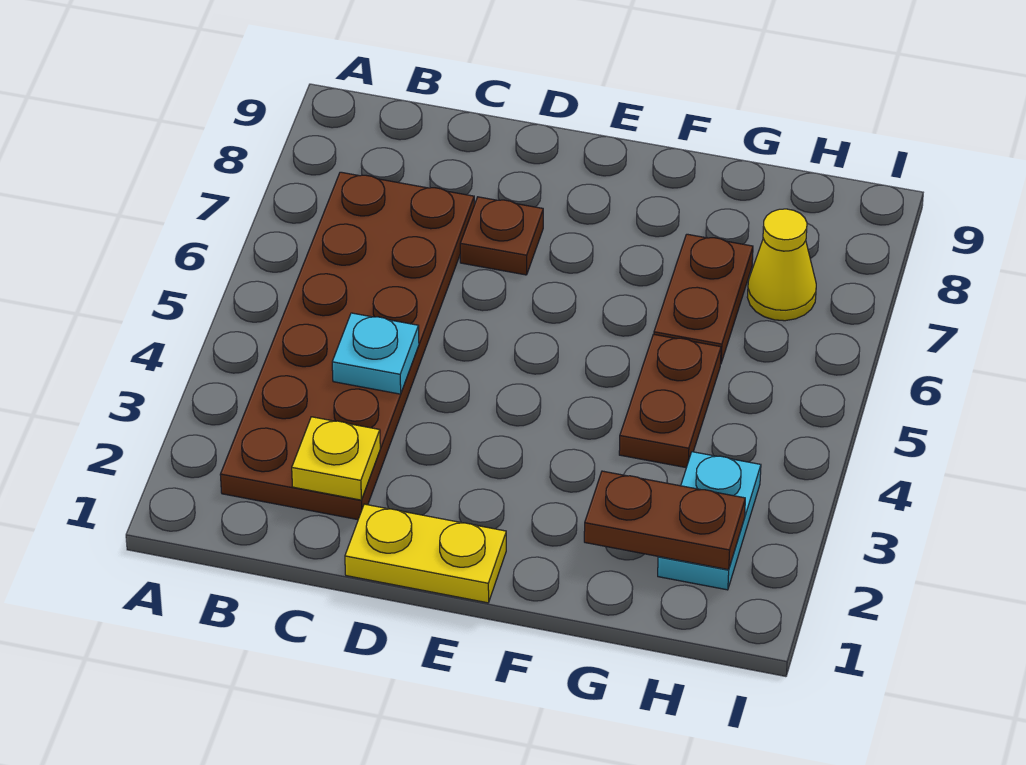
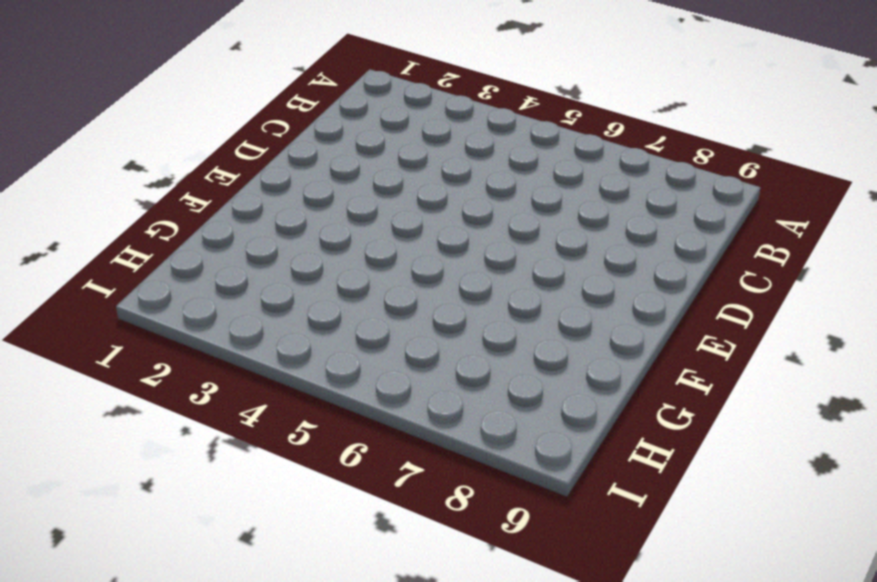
none -> brown plate B2:C7 level 1
none -> yellow plate D1:E1 level 1

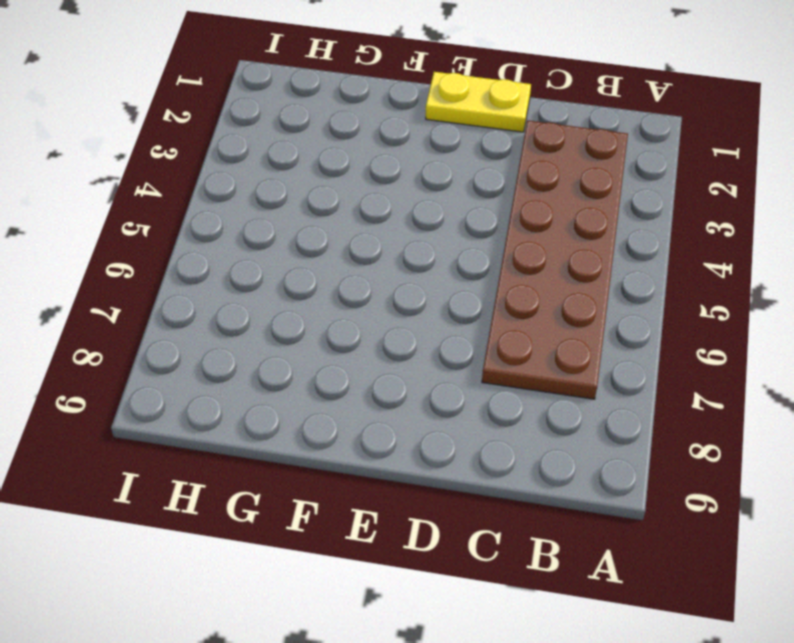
none -> brown plate D7 level 1
none -> brown plate G4:G5 level 1

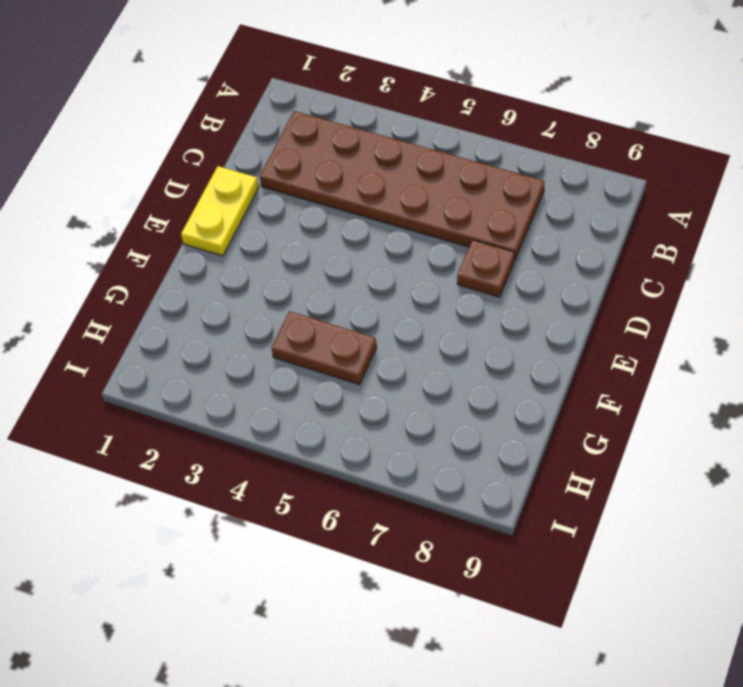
none -> brown plate G6:G7 level 1
none -> cyan plate H2:H3 level 1

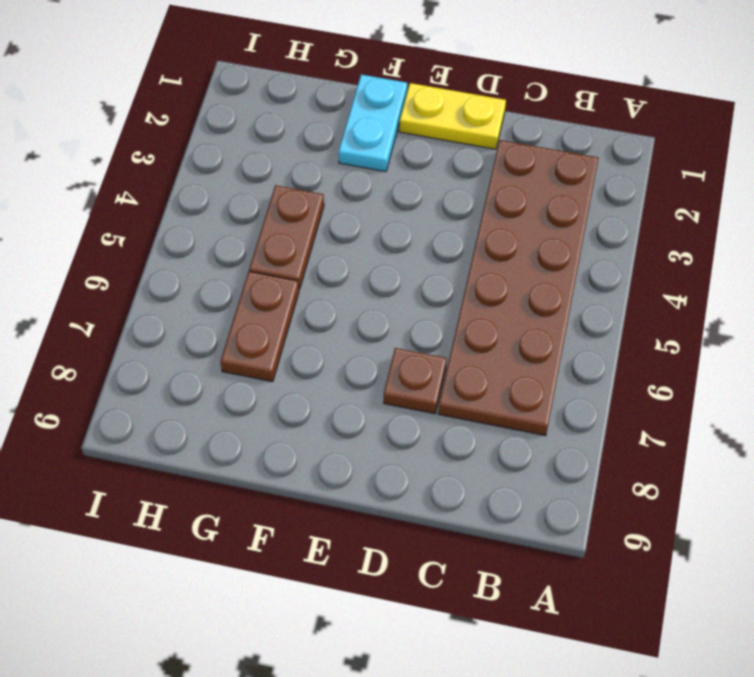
cyan plate F1:F2 level 1 -> cyan plate H2:H3 level 1
none -> yellow cone H7 level 1
none -> yellow plate C2 level 2

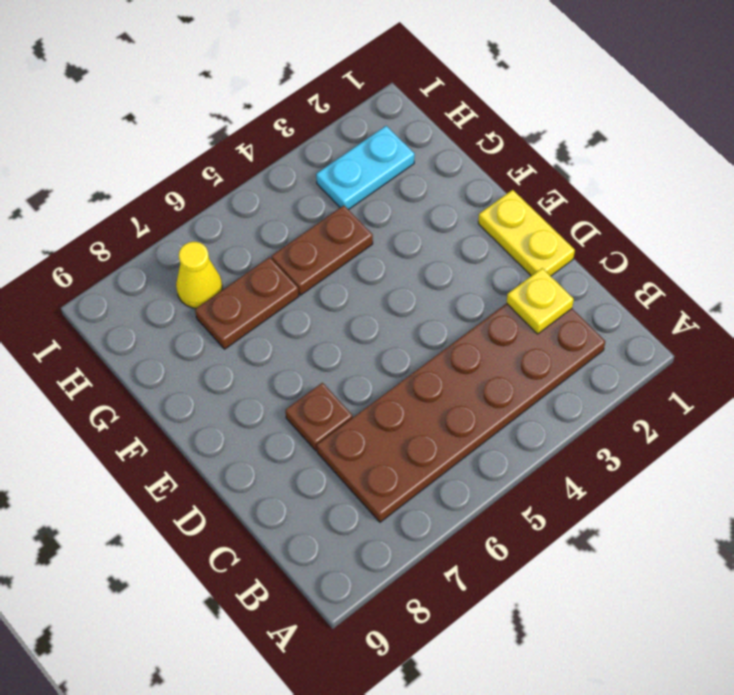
none -> cyan plate C4 level 2
none -> brown plate G2:H2 level 2

